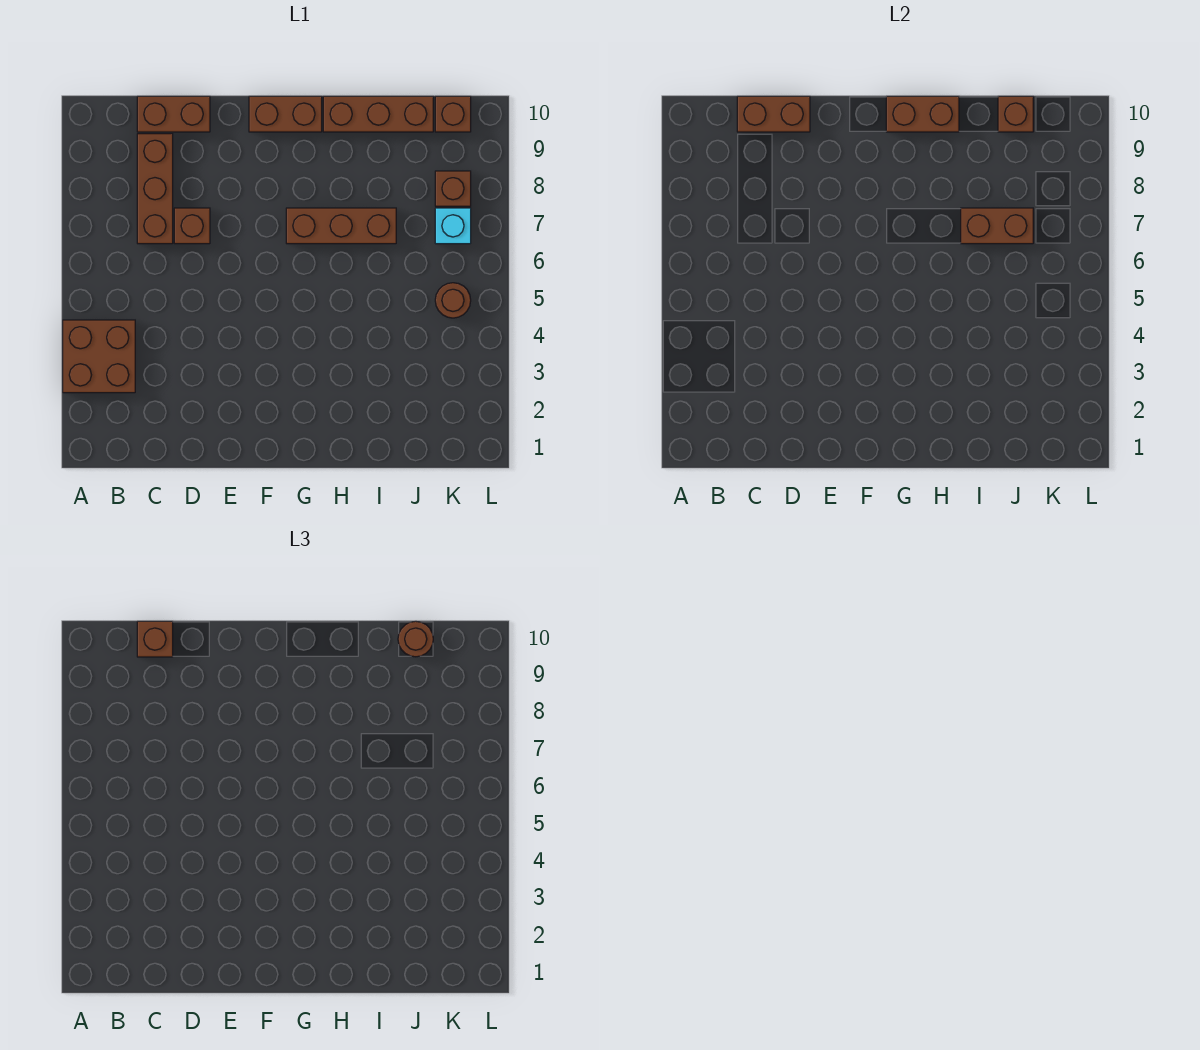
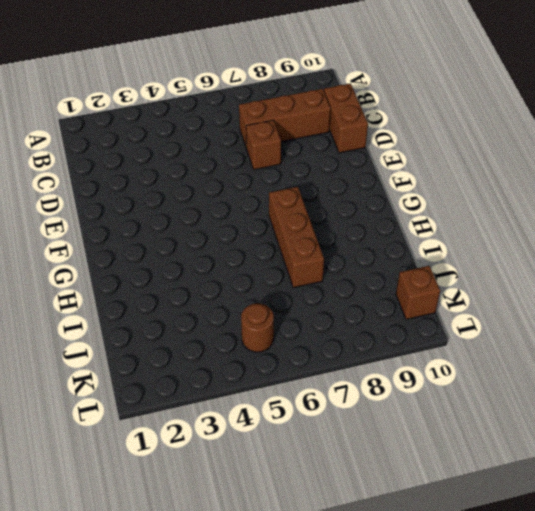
none -> brown brick A3:B4 level 1
none -> brown brick F10:G10 level 1
none -> brown brick H10:J10 level 1

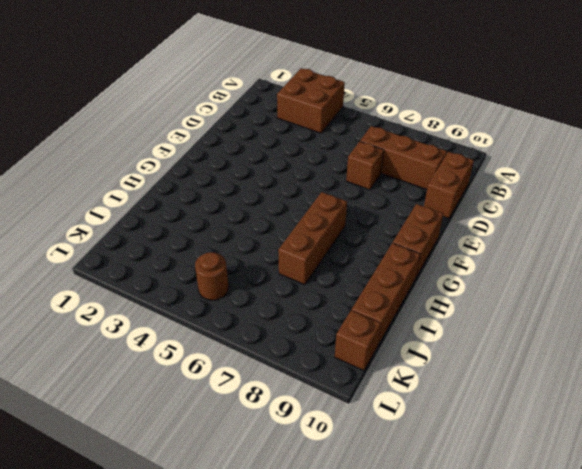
none -> cyan brick K7 level 1
none -> brown brick K8 level 1
none -> brown brick C10:D10 level 2

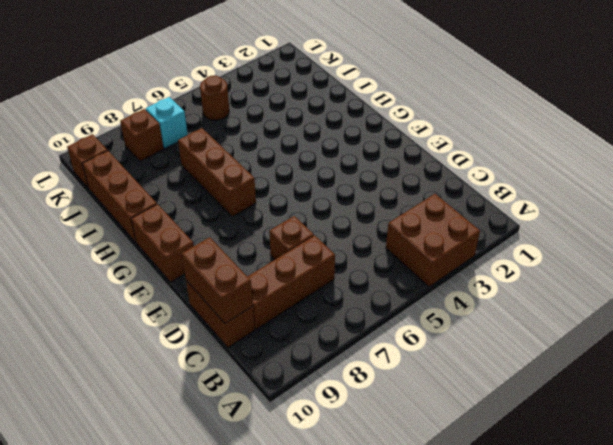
none -> brown brick G10:H10 level 2
none -> brown brick I7:J7 level 2
none -> brown brick J10 level 2

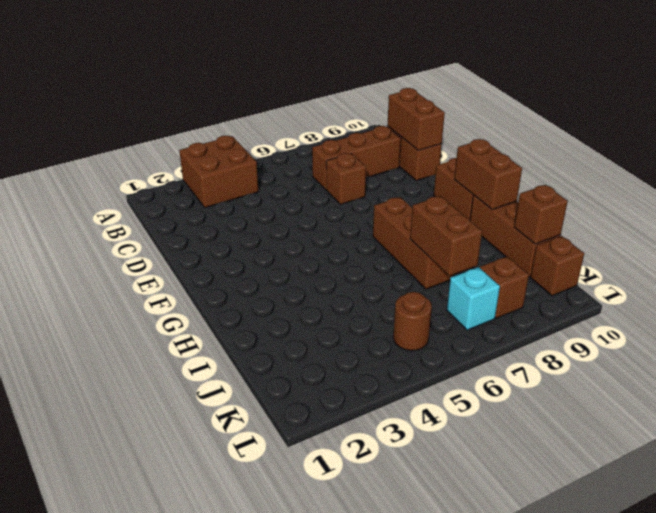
none -> brown brick C10 level 3
none -> brown round brick J10 level 3

